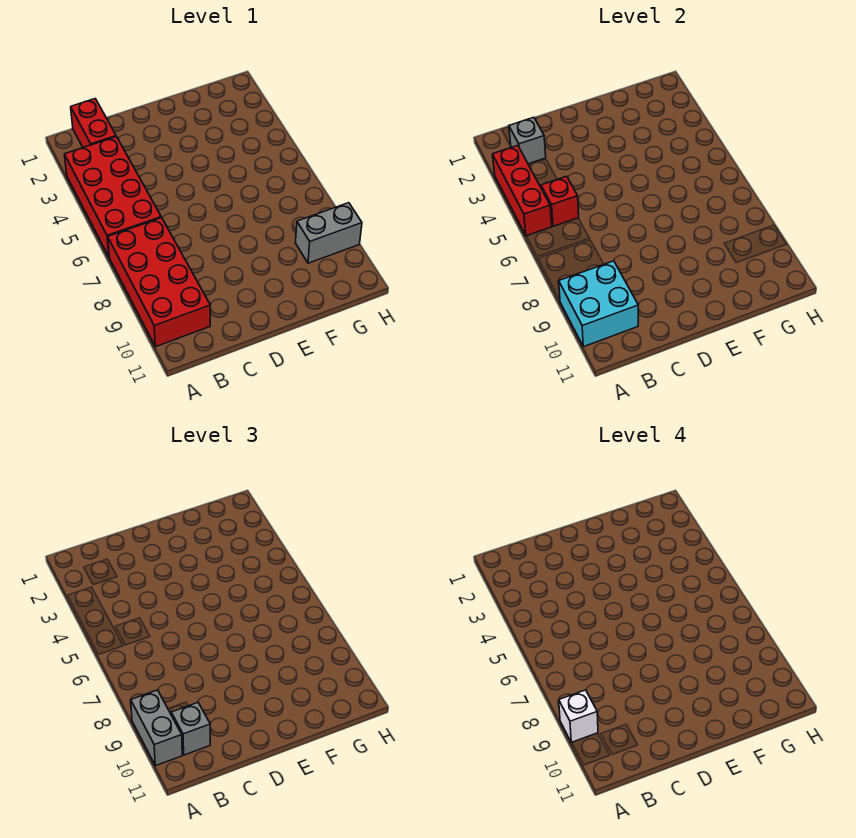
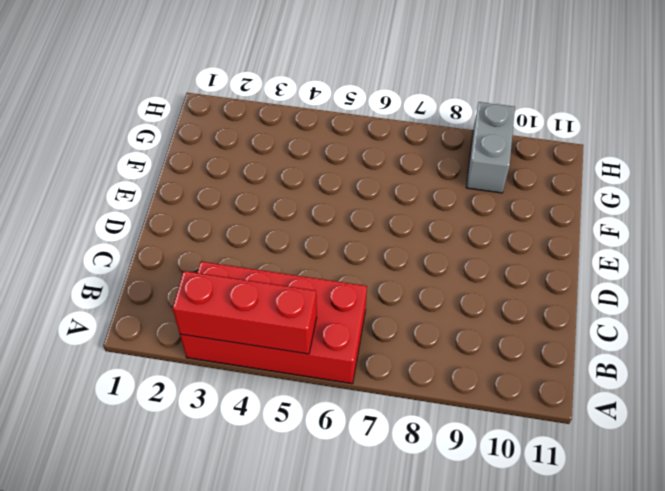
none -> red brick A7:B10 level 1
none -> red brick B1:B2 level 1

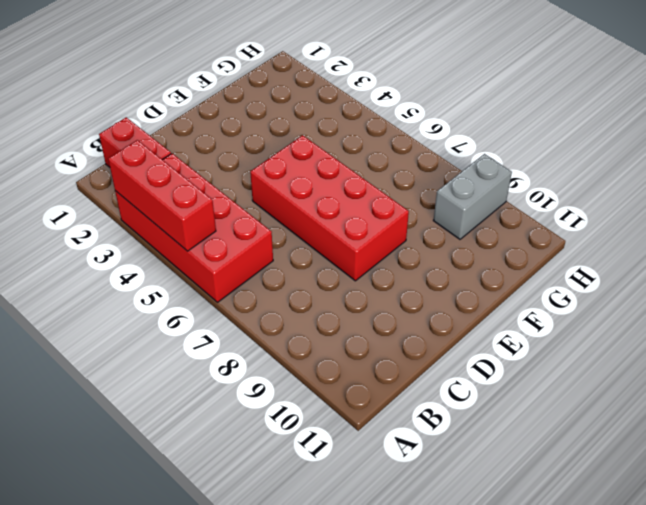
red brick D5:E8 level 1 -> red brick A7:B10 level 1
none -> cyan brick A9:B10 level 2
none -> grey brick B2 level 2

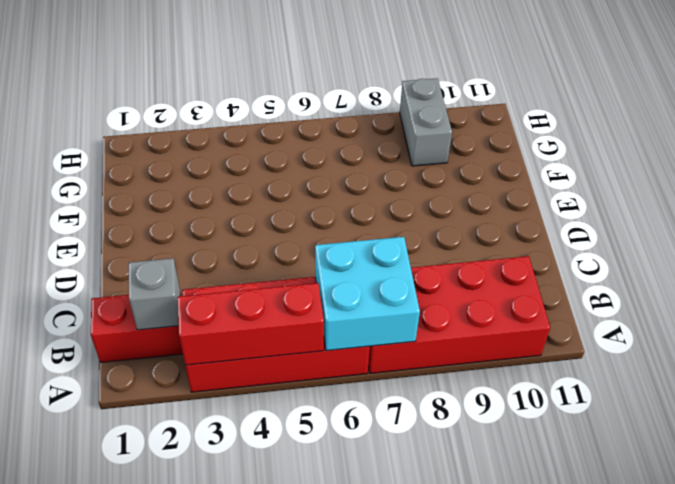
cyan brick A6:B7 level 2 -> cyan brick A9:B10 level 2
none -> red brick B5 level 2
none -> grey brick A9:A10 level 3

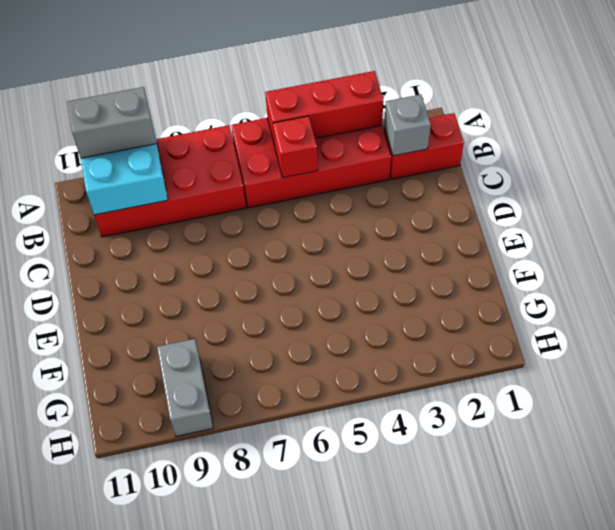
none -> grey brick B10 level 3
none -> white brick A9 level 4

